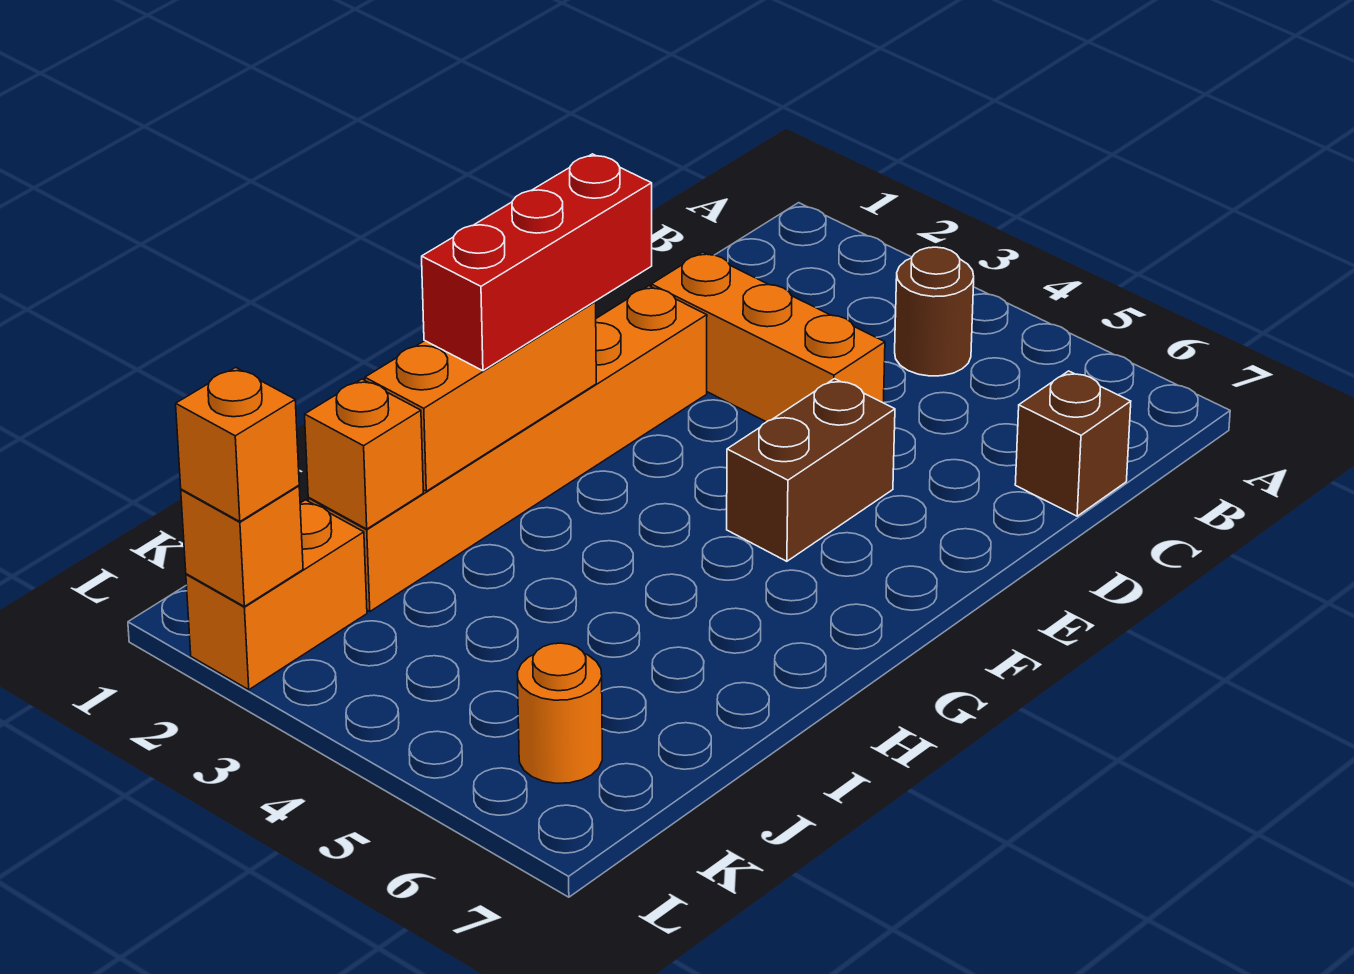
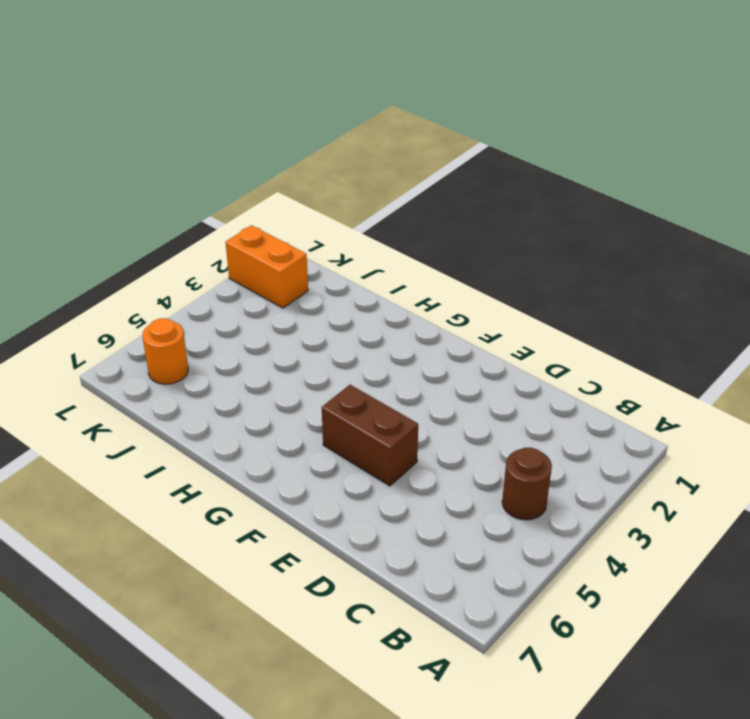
none -> brown brick C7 level 1
none -> orange brick D2:D4 level 1
none -> orange brick E2:J2 level 1

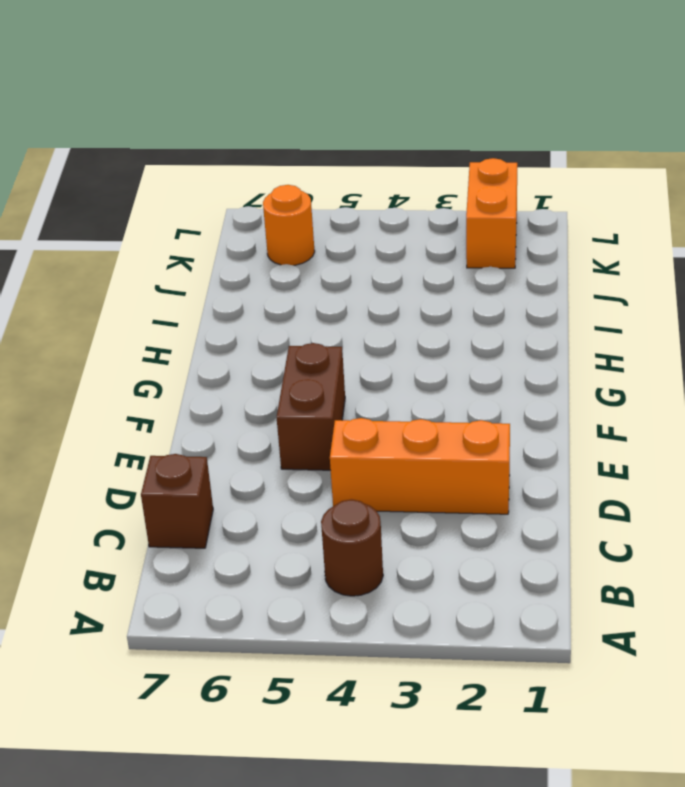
none -> orange brick E2:J2 level 1
none -> orange brick G2:I2 level 2
none -> orange brick J2 level 2

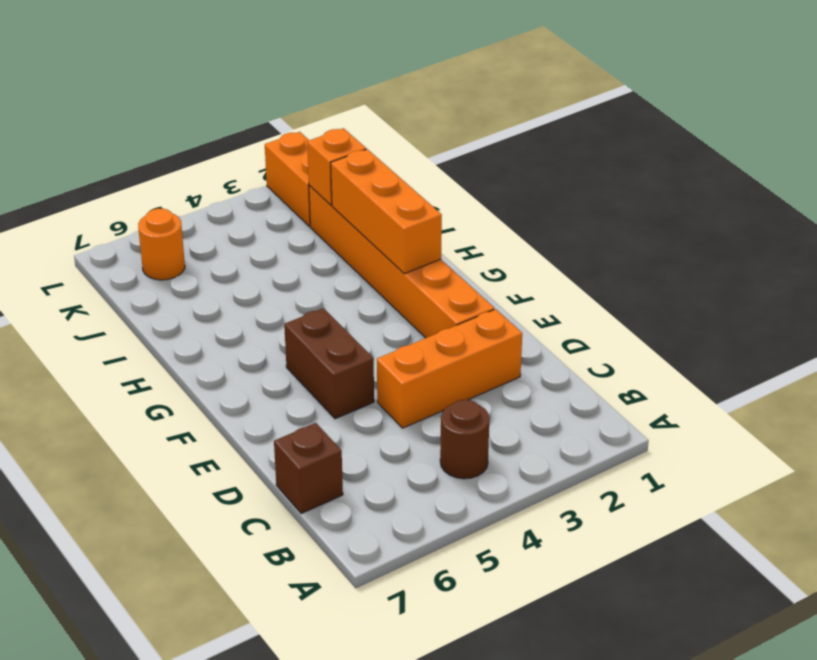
none -> orange brick L2 level 2
none -> red brick F2:H2 level 3
none -> orange brick L2 level 3

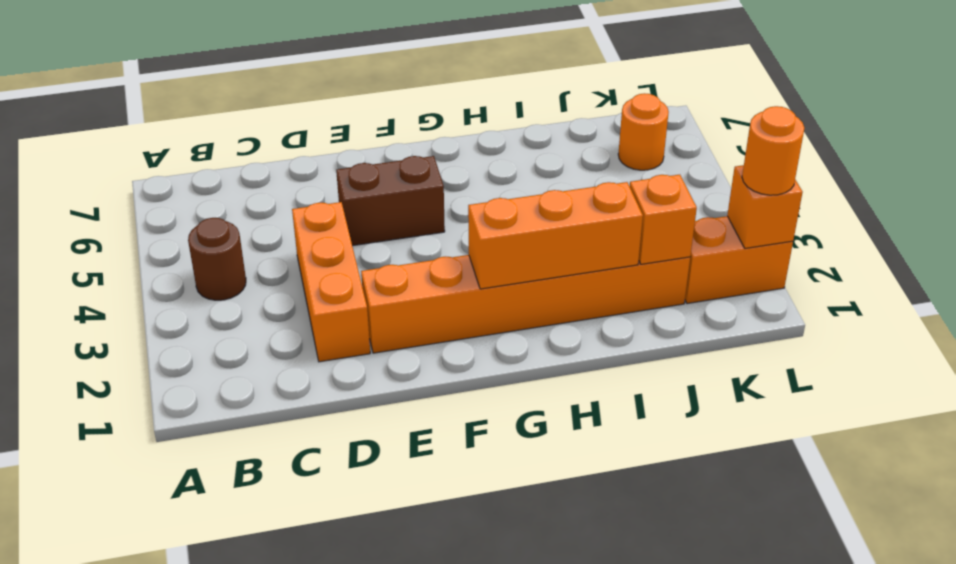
orange round brick L2 level 3 -> orange brick L2 level 3
none -> brown brick C7 level 1
none -> red brick F2:H2 level 3

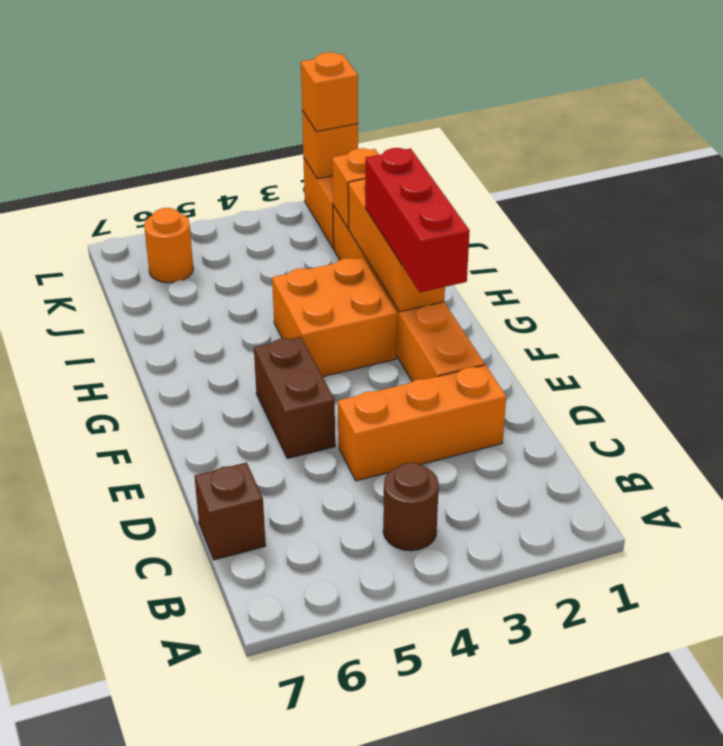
orange brick G3:H4 level 1 -> none

